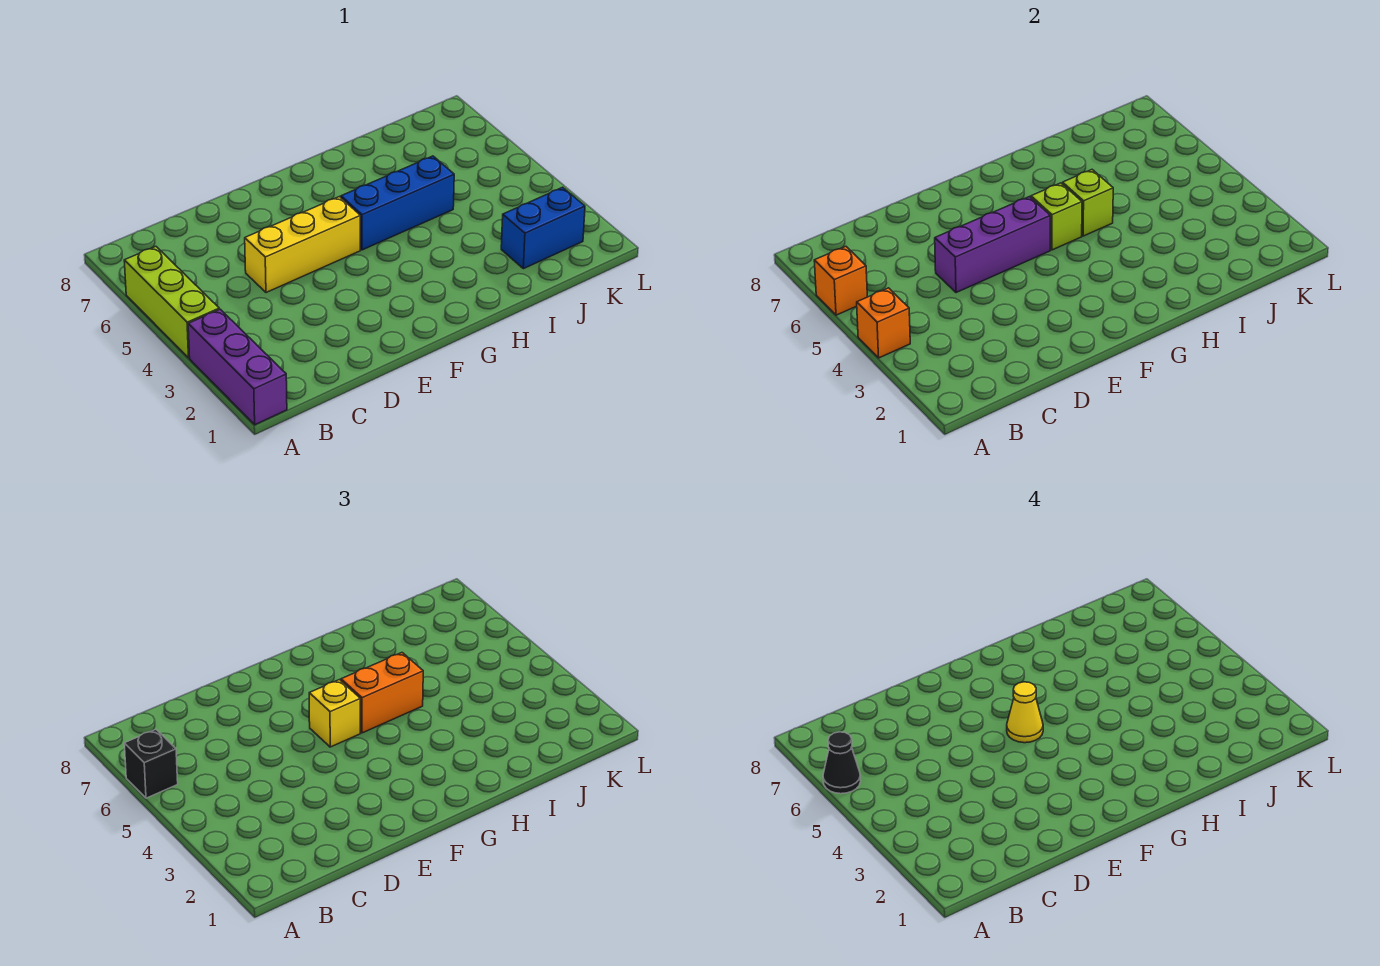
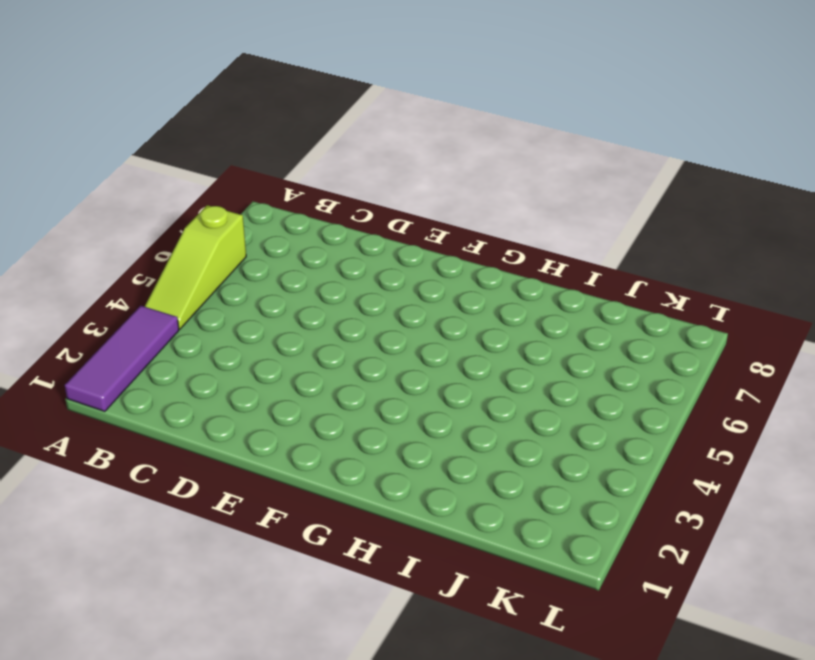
purple tile A1:A3 level 1 -> purple brick A1:A3 level 1
lime slope A4:A6 level 1 top 6 -> lime brick A4:A6 level 1
none -> yellow brick D5:F5 level 1
none -> blue brick G5:I5 level 1
none -> blue brick J2:K2 level 1

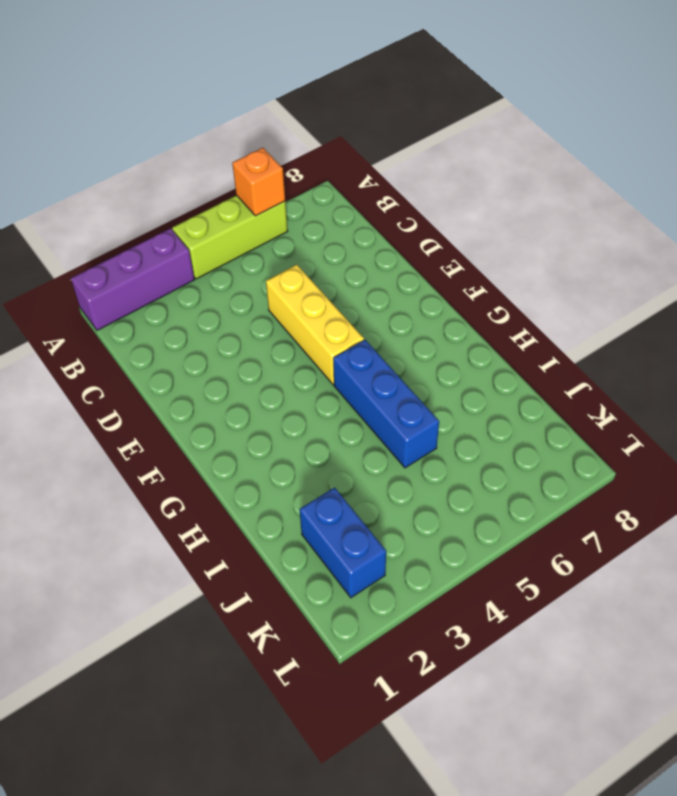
none -> orange brick A4 level 2
none -> purple brick D5:F5 level 2
none -> lime brick G5 level 2

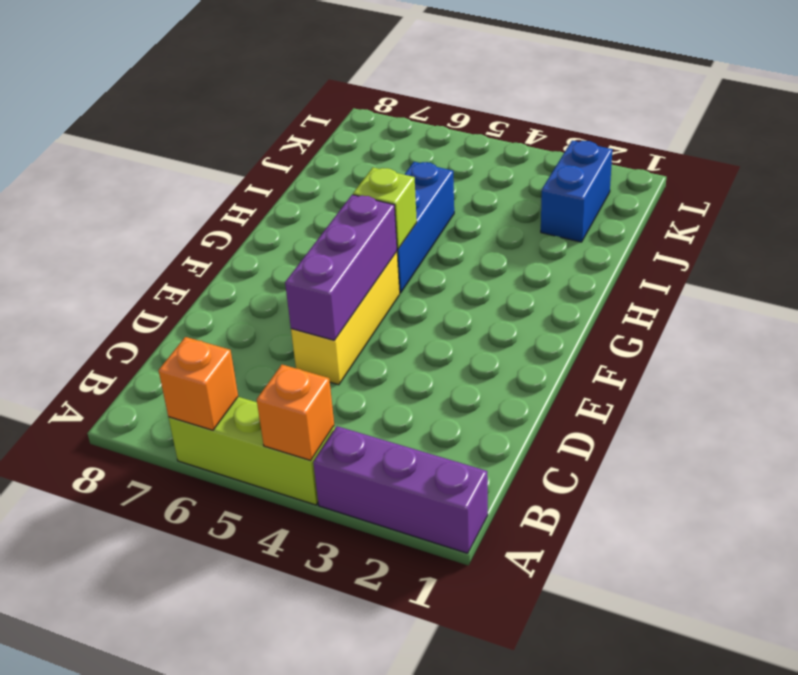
none -> lime brick H5 level 2
none -> black brick A6 level 3
none -> yellow brick F5 level 3

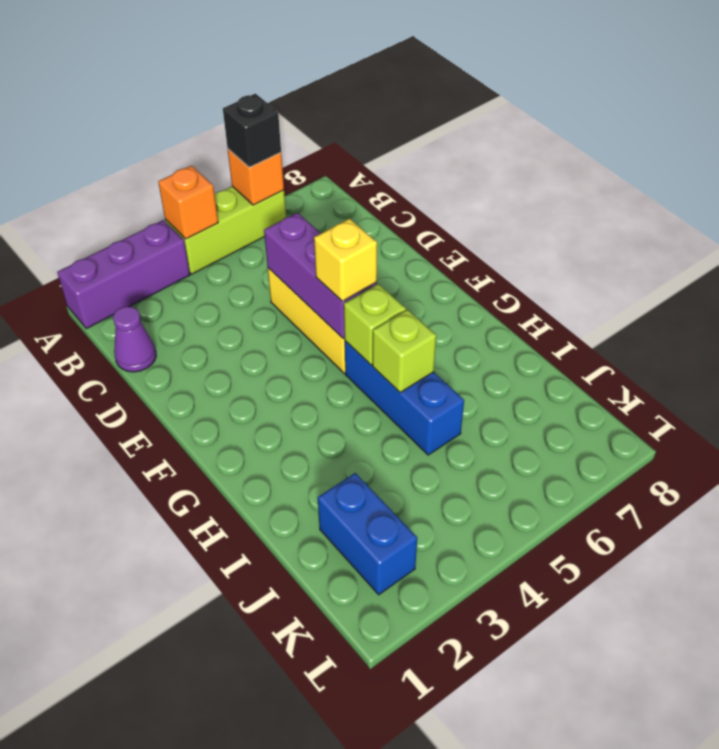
purple cone C1 level 1 -> none
none -> orange brick G5:H5 level 3
none -> black cone A6 level 4
none -> yellow cone F5 level 4

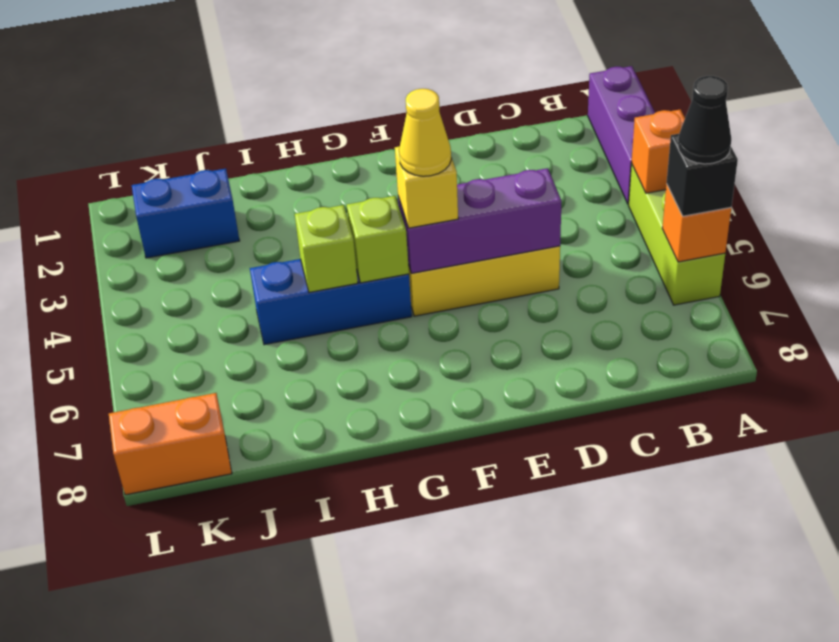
orange brick K8:L8 level 1 -> orange brick G5:H5 level 3

